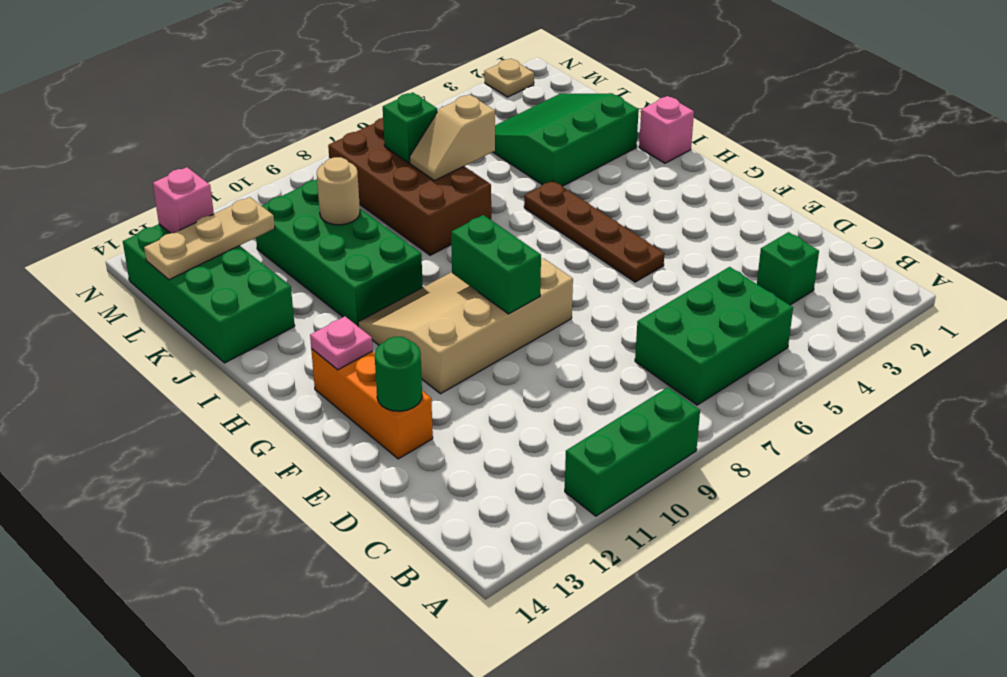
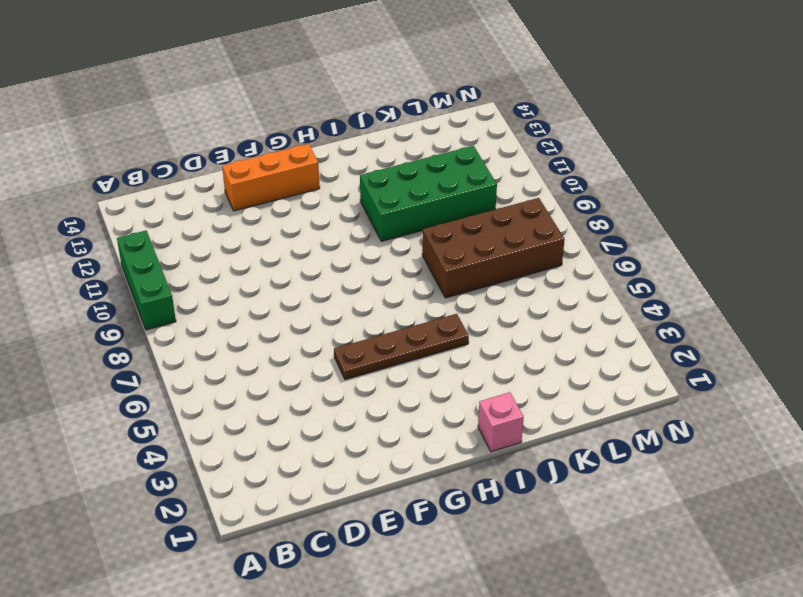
none -> green brick B5:C7 level 1
none -> green brick C3 level 1
none -> tan slope F8:H11 level 1 top F

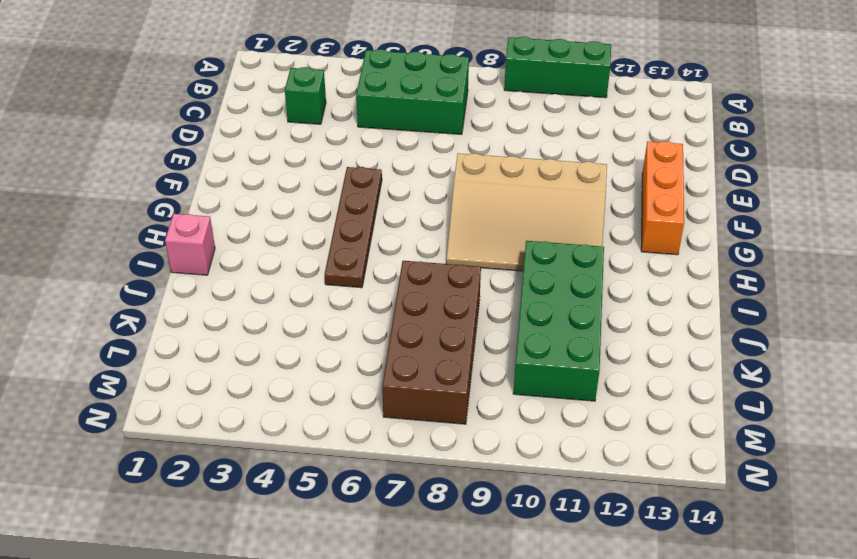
none -> green slope J2:L4 level 1 top J
none -> green brick J13:M14 level 1
none -> tan plate N2 level 1

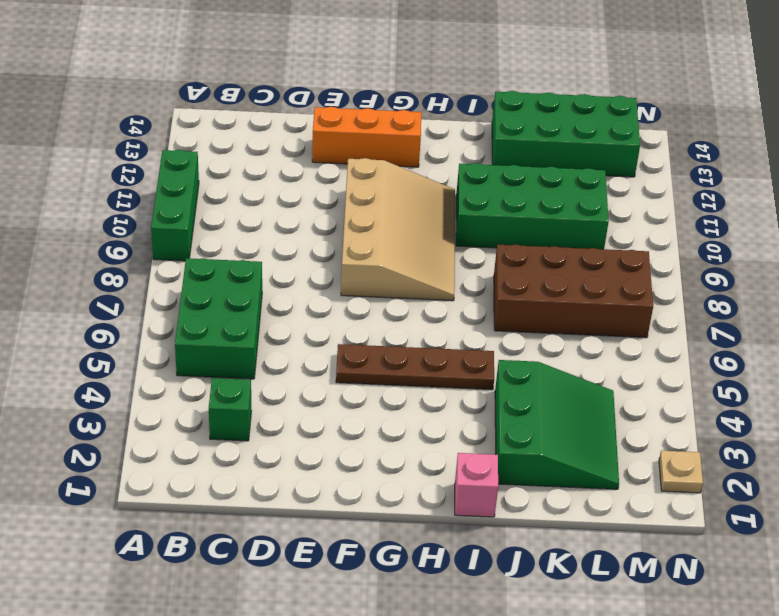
none -> green round brick E13 level 2
none -> green brick F9:G9 level 2
none -> pink plate G13 level 2

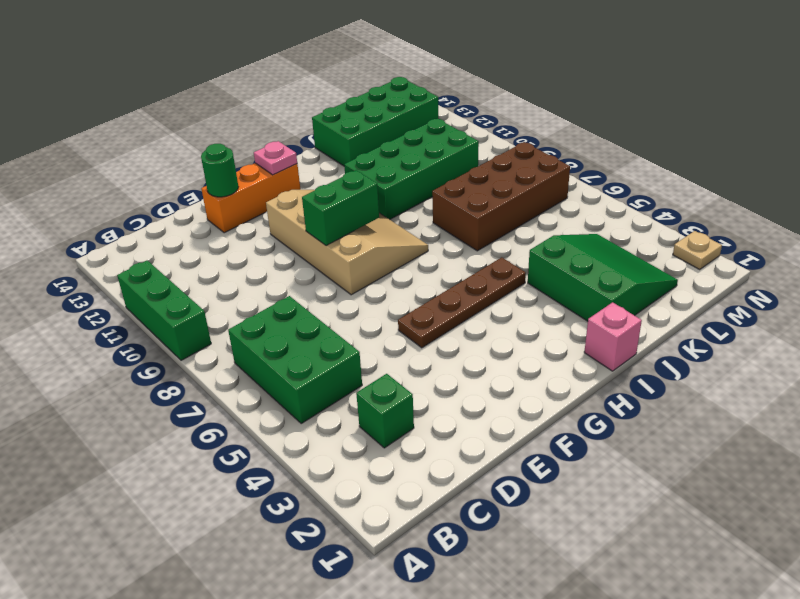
none -> tan slope K6:K7 level 2 top 6
none -> tan round brick K10 level 2
none -> green brick L7 level 2

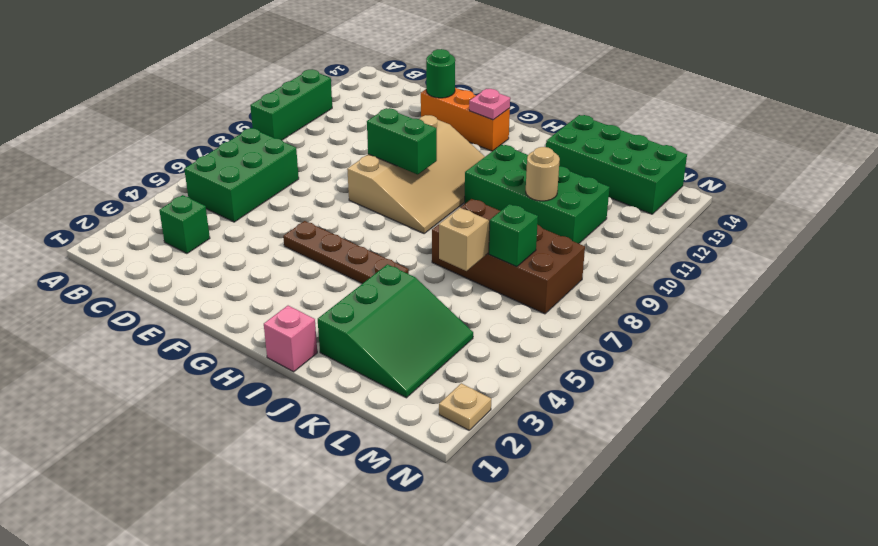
none -> tan plate L12:L14 level 2
none -> pink brick M13 level 2

